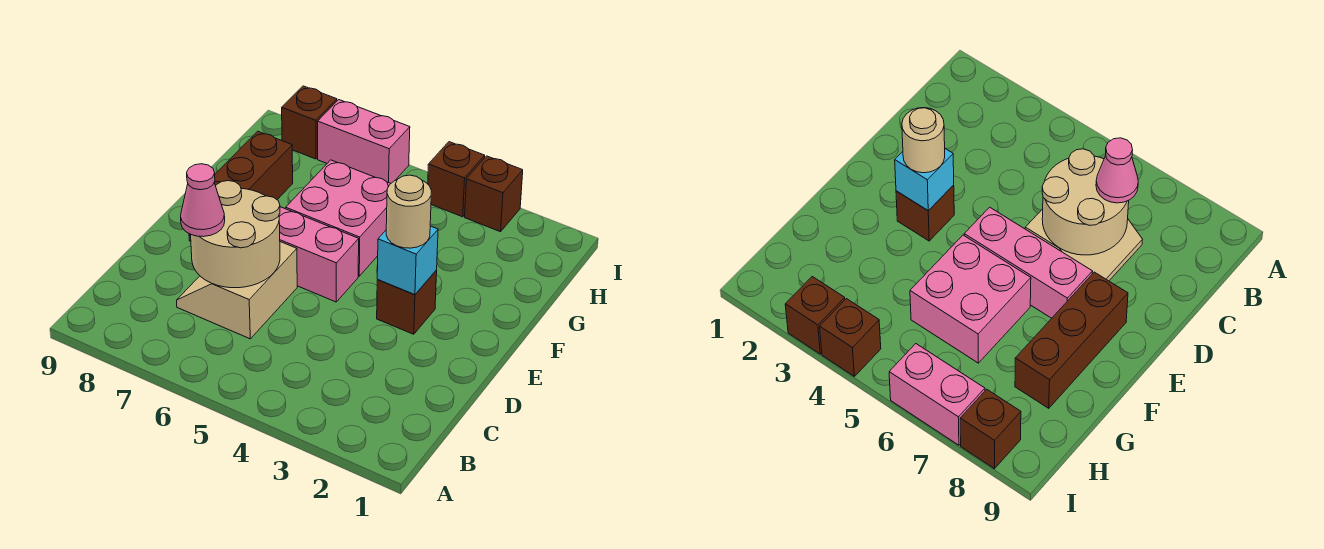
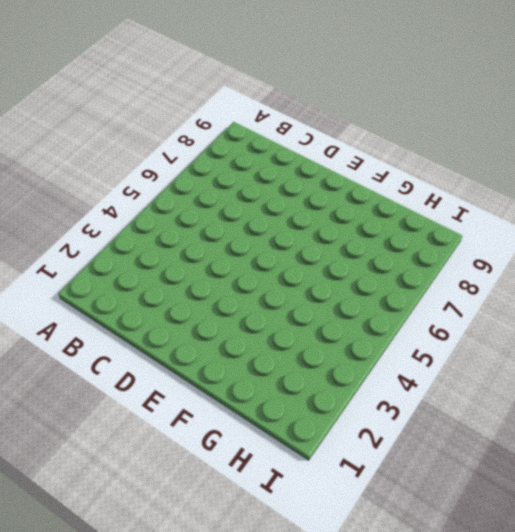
none -> tan slope C6:D7 level 1 top 6
none -> brown brick E3 level 1
none -> pink brick E5:E7 level 1

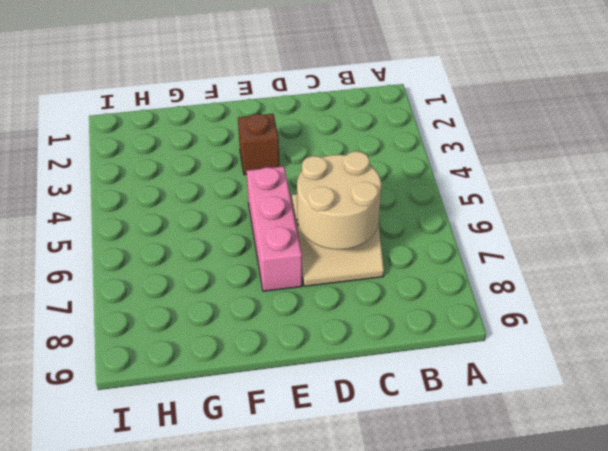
none -> brown brick E8:G8 level 1
none -> pink brick F5:G6 level 1
none -> brown brick I3 level 1

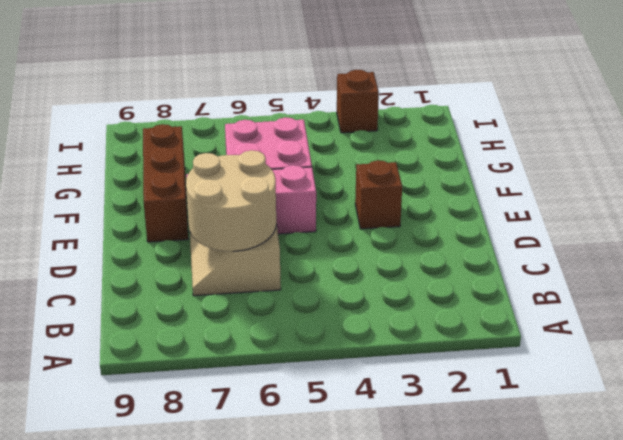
none -> brown brick I4 level 1
none -> pink brick I6:I7 level 1
none -> brown brick I8 level 1

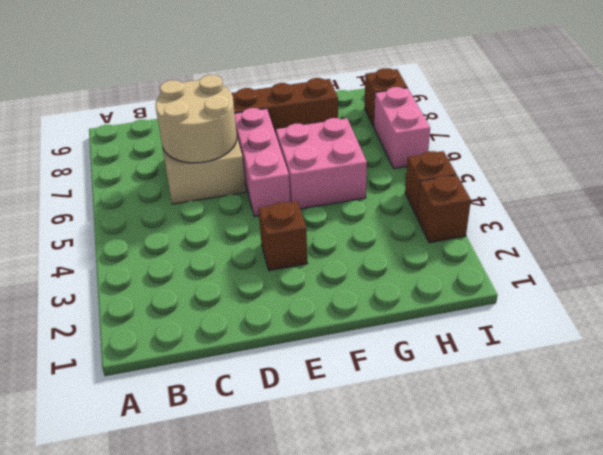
none -> cyan brick E3 level 2
none -> pink cone C7 level 3
none -> tan round brick E3 level 3

